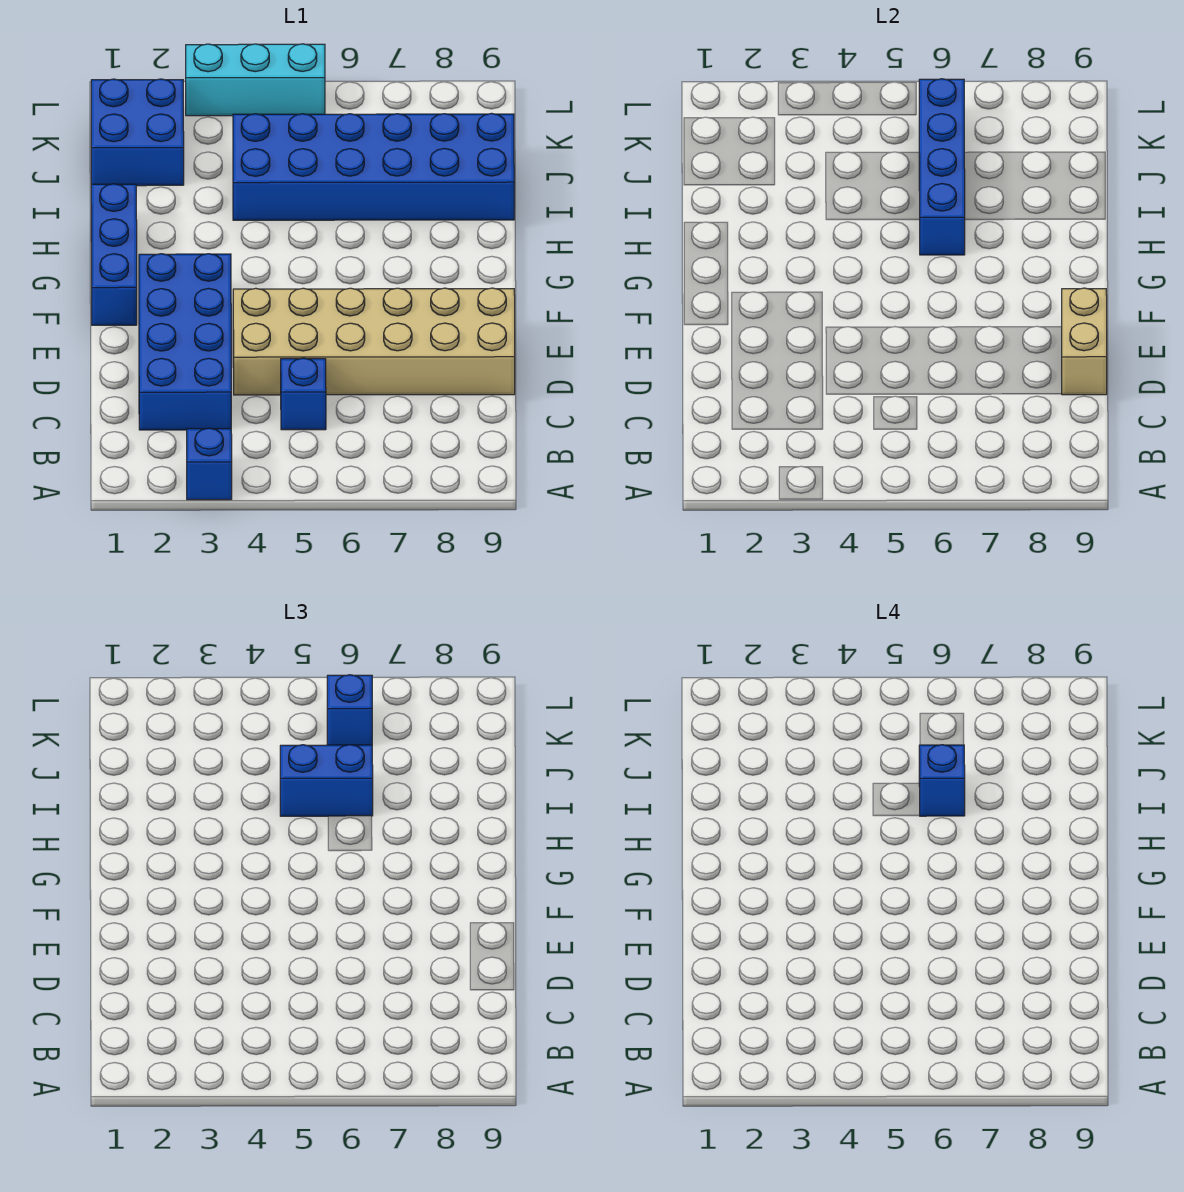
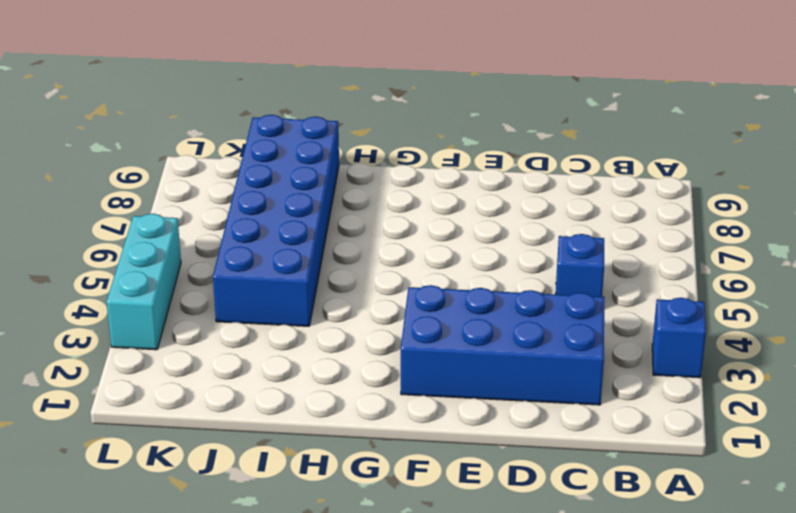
none -> tan brick D4:E9 level 1
none -> blue brick F1:H1 level 1
none -> blue brick J1:K2 level 1

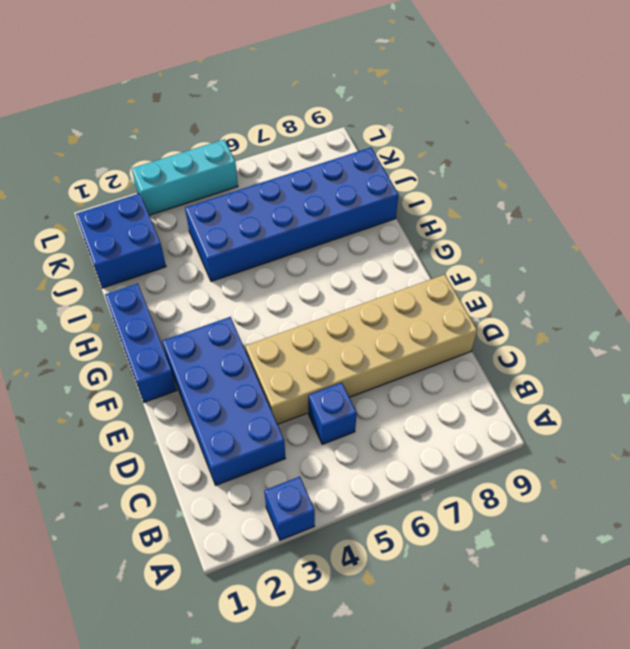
none -> tan brick D9:E9 level 2
none -> blue brick H6:K6 level 2
none -> blue brick I5:I6 level 3

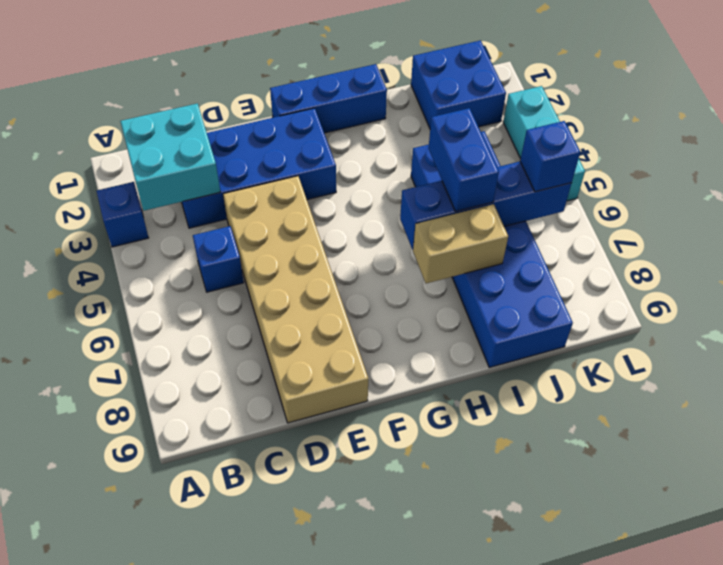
cyan brick B2:C3 level 2 -> none
tan brick H7:I7 level 2 -> tan brick D9:E9 level 2
none -> blue brick I6 level 4

